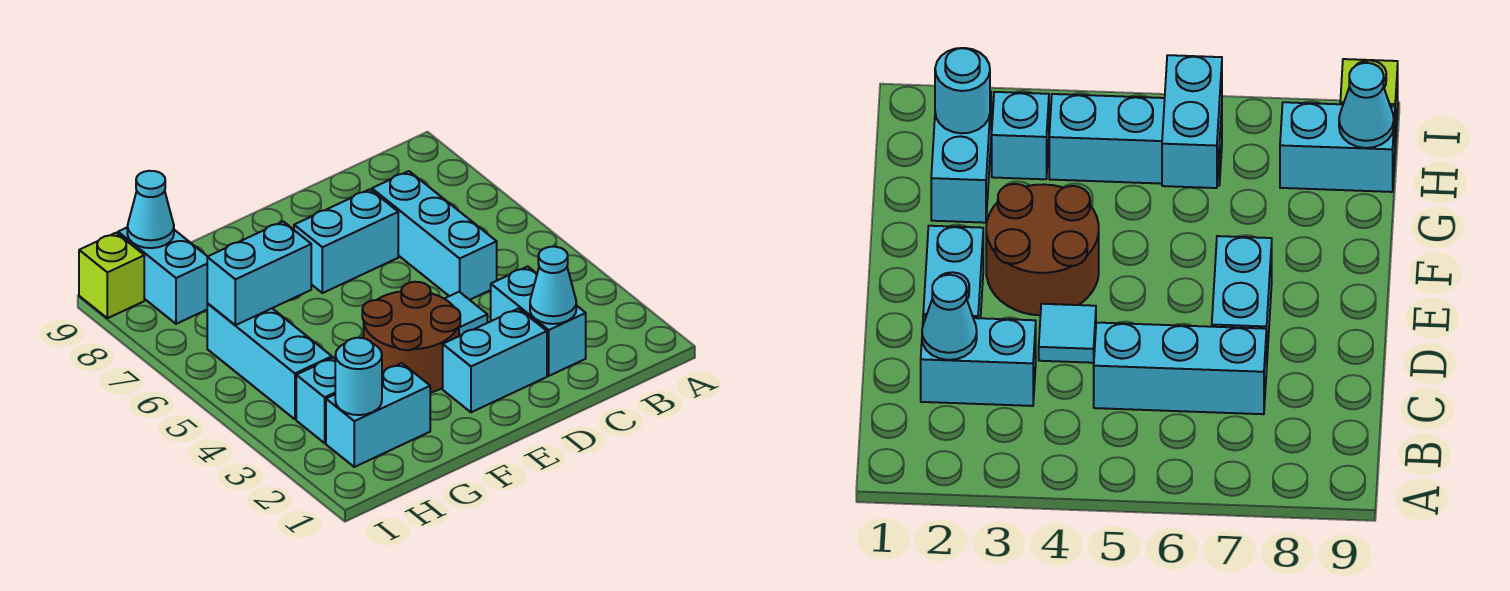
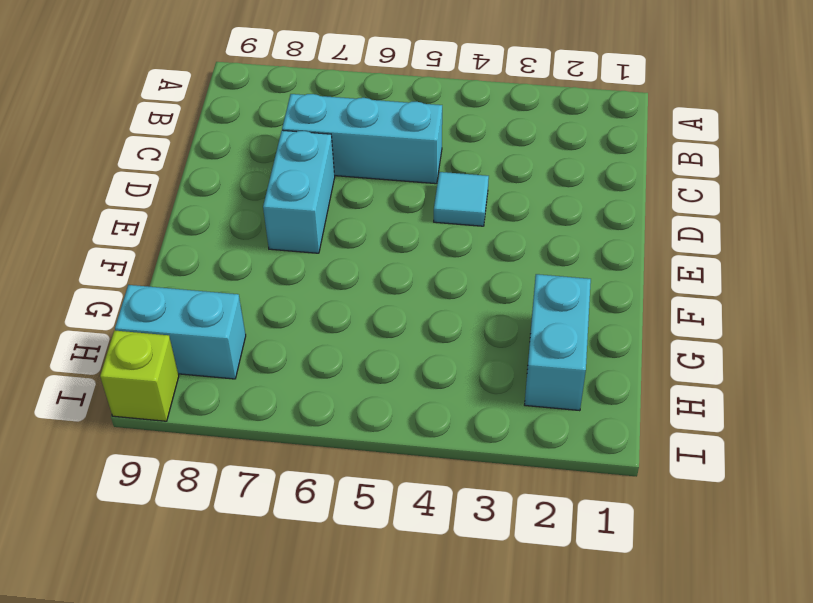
none -> cyan brick C2:C3 level 1
none -> cyan brick D2:E2 level 1
none -> brown round brick E3:F4 level 1

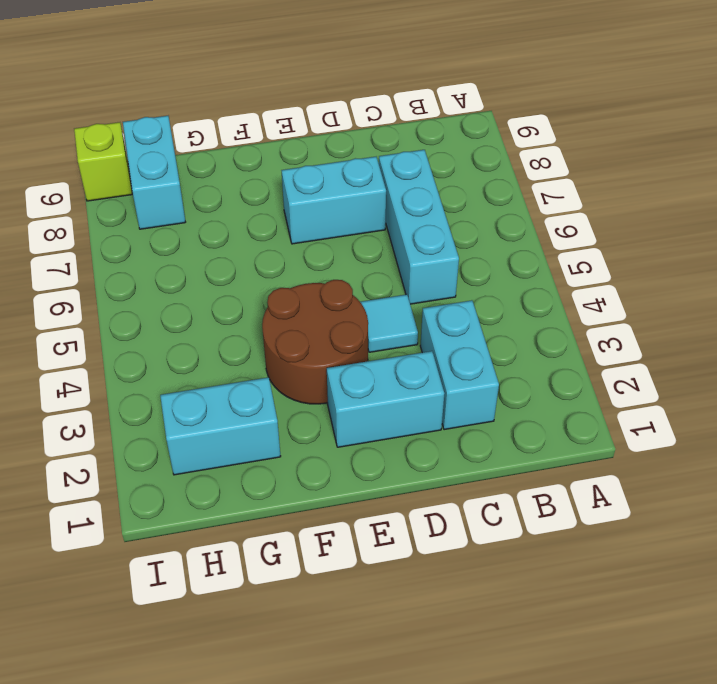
none -> cyan brick H3 level 1
none -> cyan brick H4:H6 level 1
none -> cyan cone C2 level 2

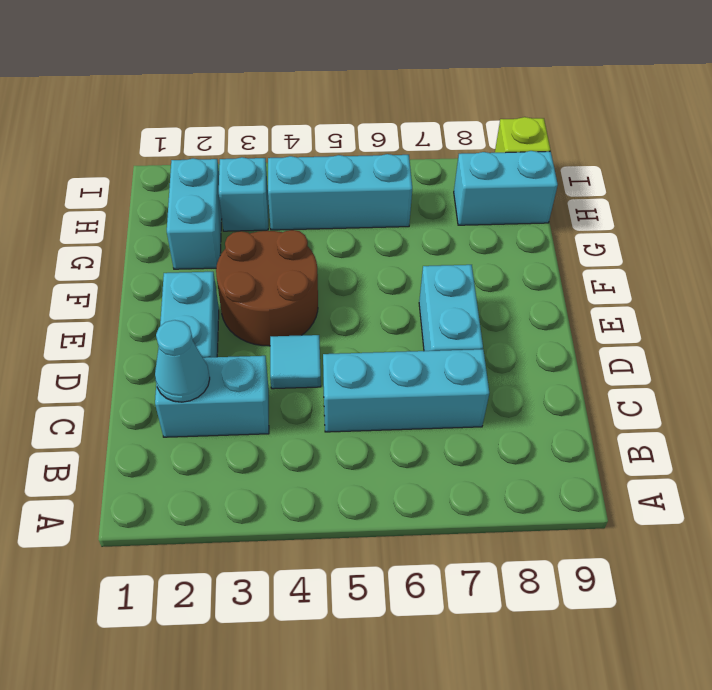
none -> cyan brick G6:H6 level 2
none -> cyan round brick H2 level 2
none -> cyan cone H9 level 2

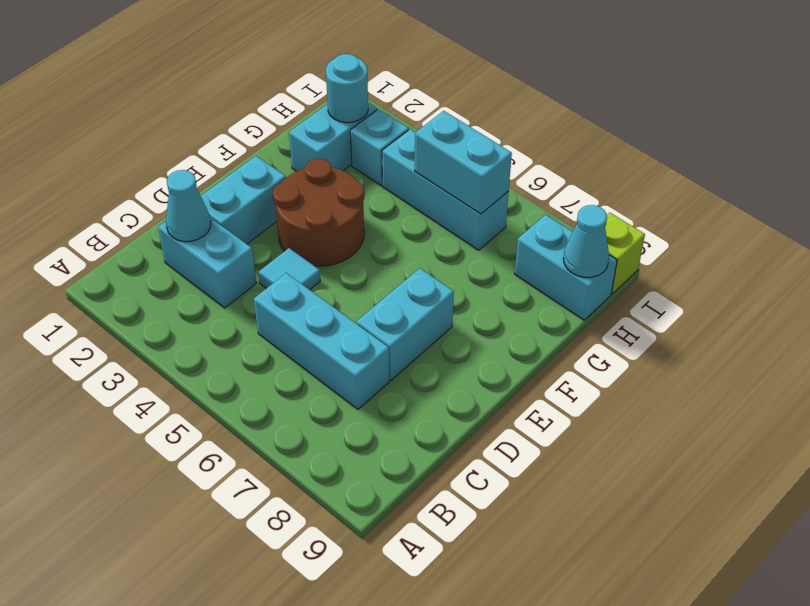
cyan brick H5:H6 level 2 -> cyan brick G6:H6 level 2

